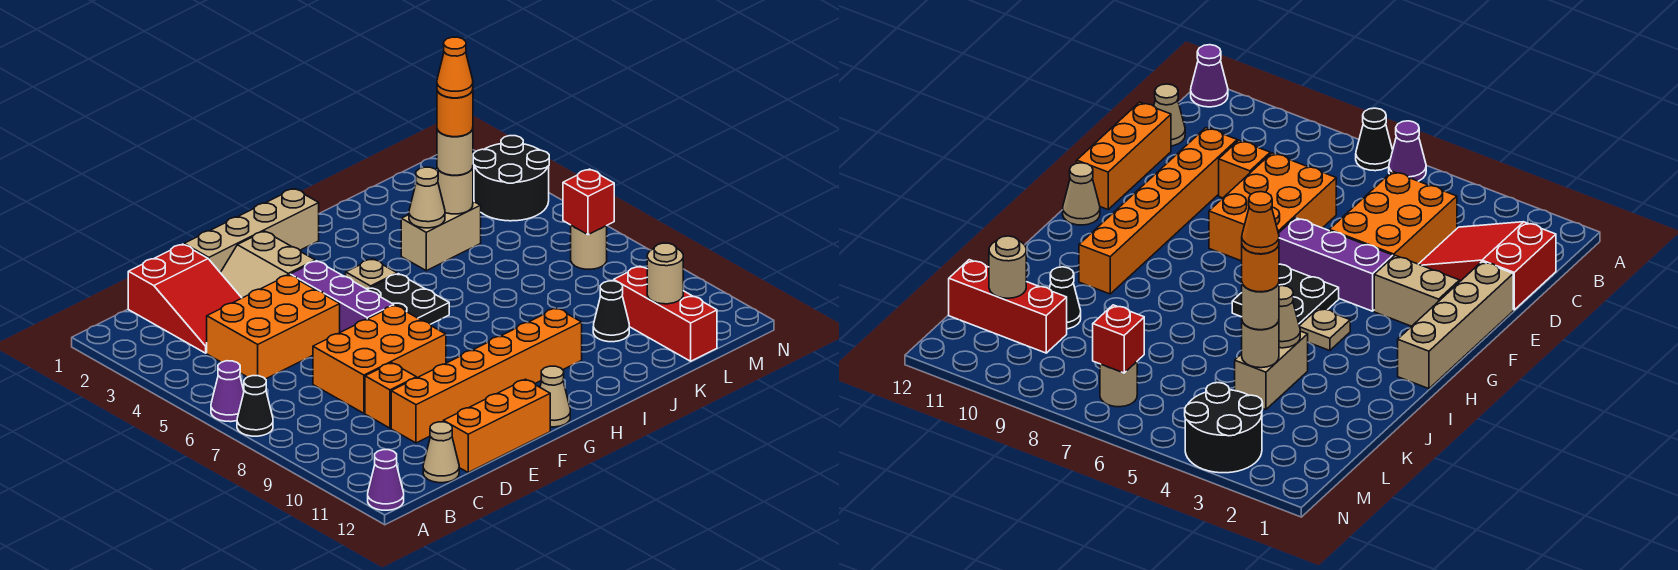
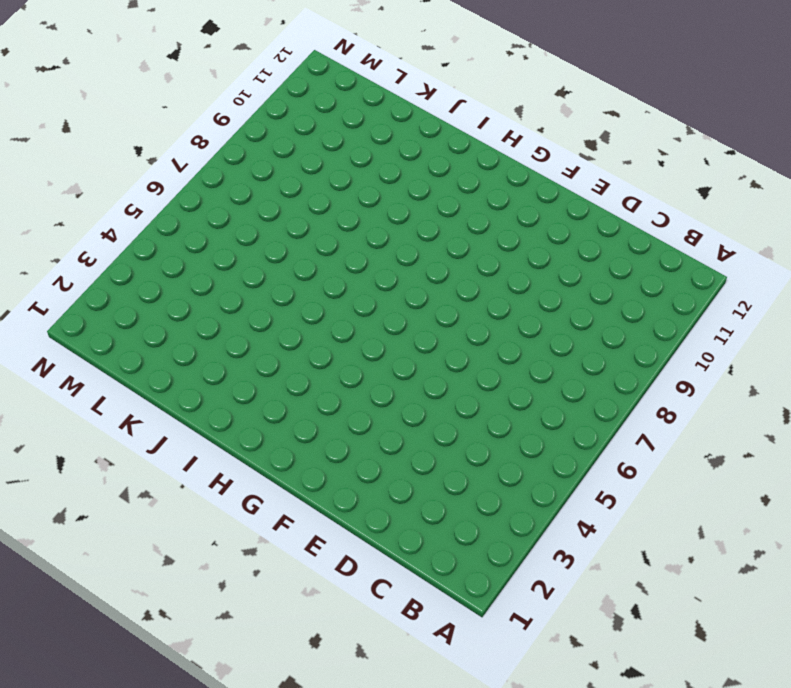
none -> purple cone A6 level 1
none -> black cone A7 level 1
none -> purple cone A12 level 1

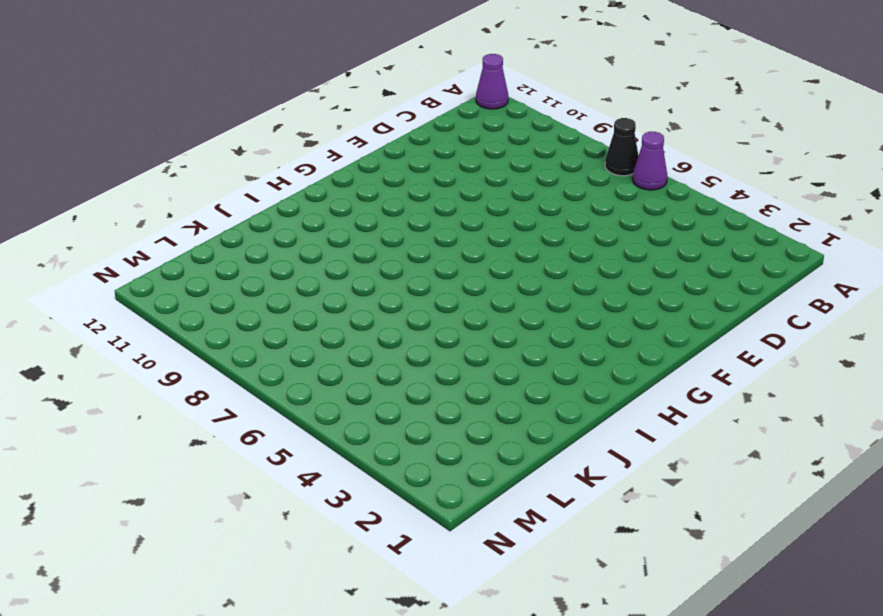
none -> red slope C1:D3 level 1 top 1
none -> orange brick C4:E5 level 1
none -> tan cone C12 level 1

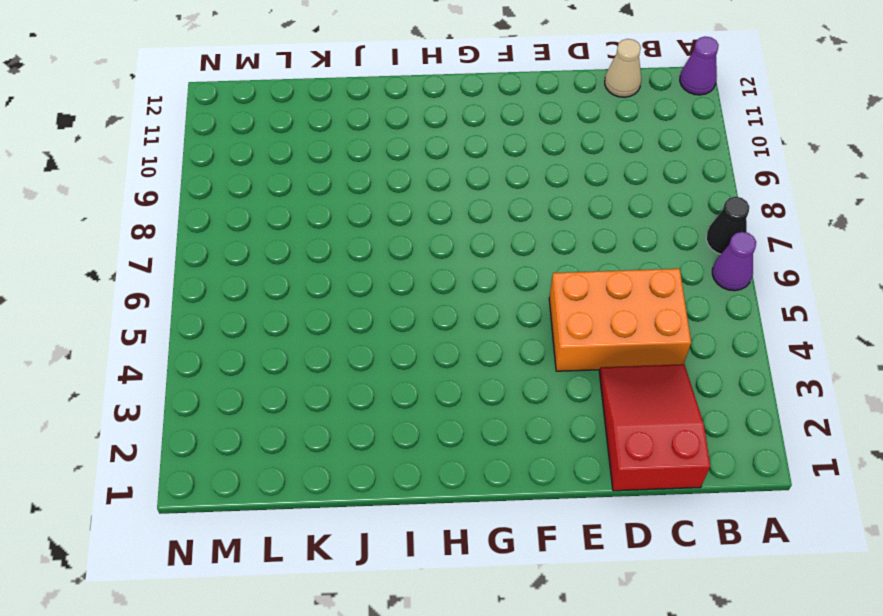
none -> orange brick D7:F8 level 1
none -> orange brick D9 level 1
none -> orange brick D10:I10 level 1

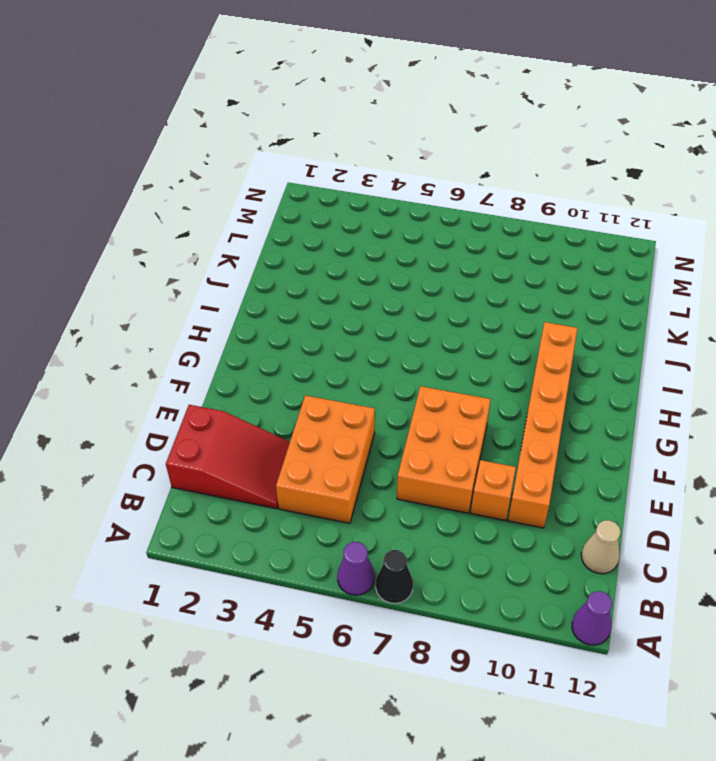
none -> orange brick D12:F12 level 1
none -> tan brick E1:H1 level 1
none -> tan slope E2:F3 level 1 top F

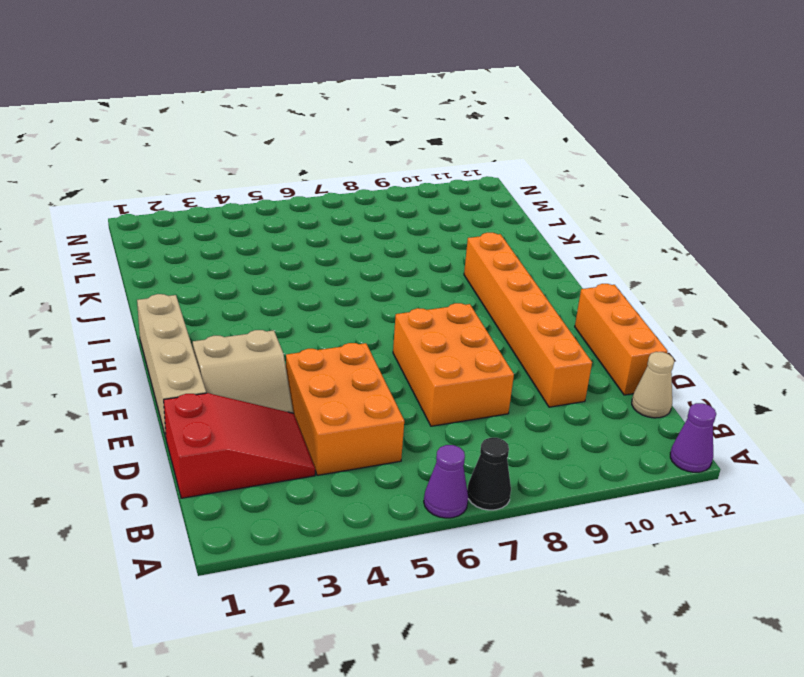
none -> orange brick D9 level 1
none -> purple brick F4:F6 level 1
none -> black plate G5:H6 level 1

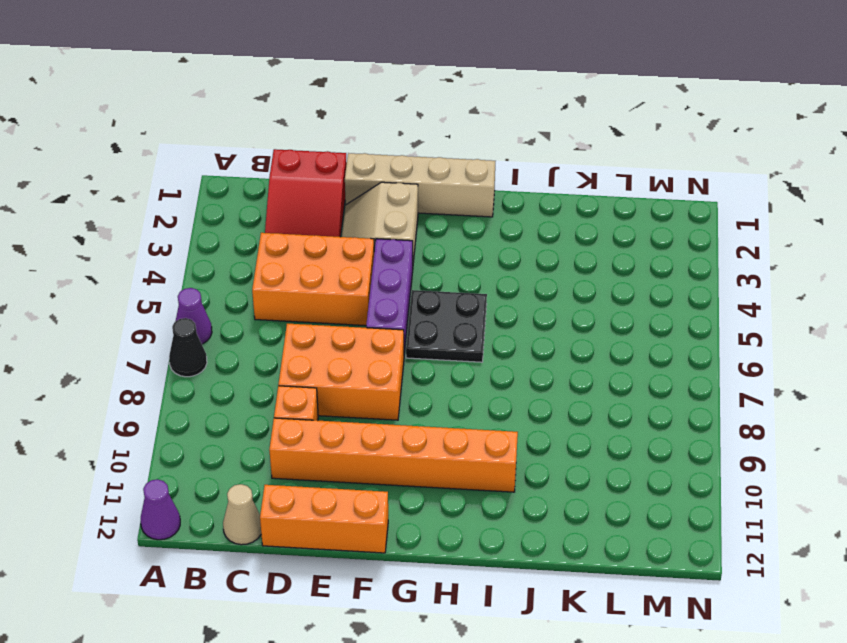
none -> tan cone G12 level 1
none -> tan plate H4 level 1
none -> tan brick J4:K4 level 1

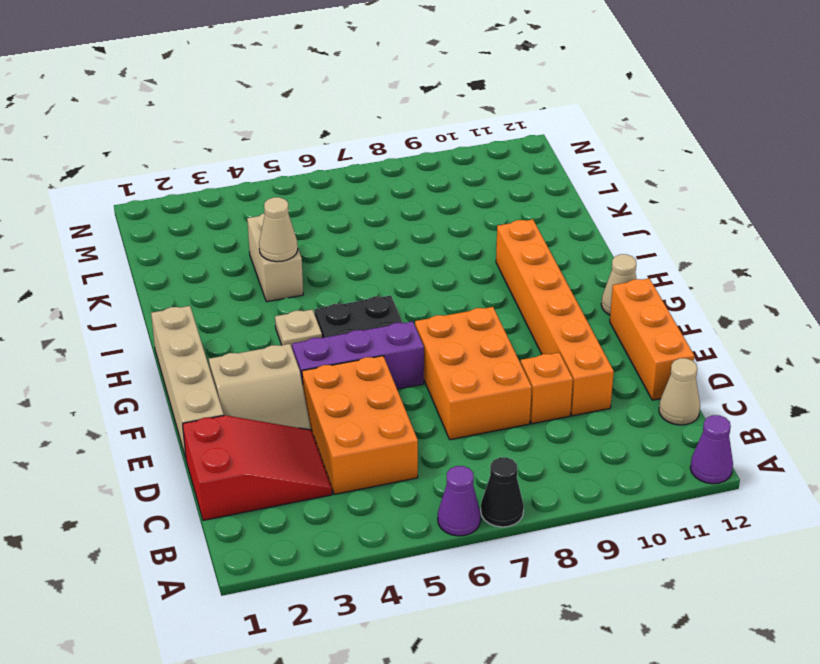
none -> black cone K10 level 1
none -> red brick L10:L12 level 1
none -> black round brick M3:N4 level 1

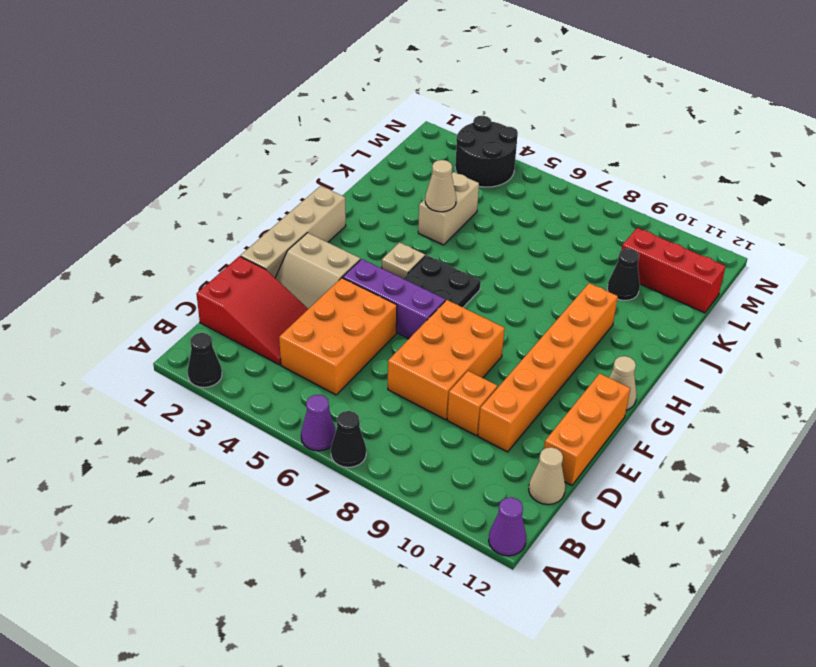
black cone A2 level 1 -> none
none -> tan round brick M7 level 1
none -> tan round brick K4 level 2
none -> tan round brick L11 level 2

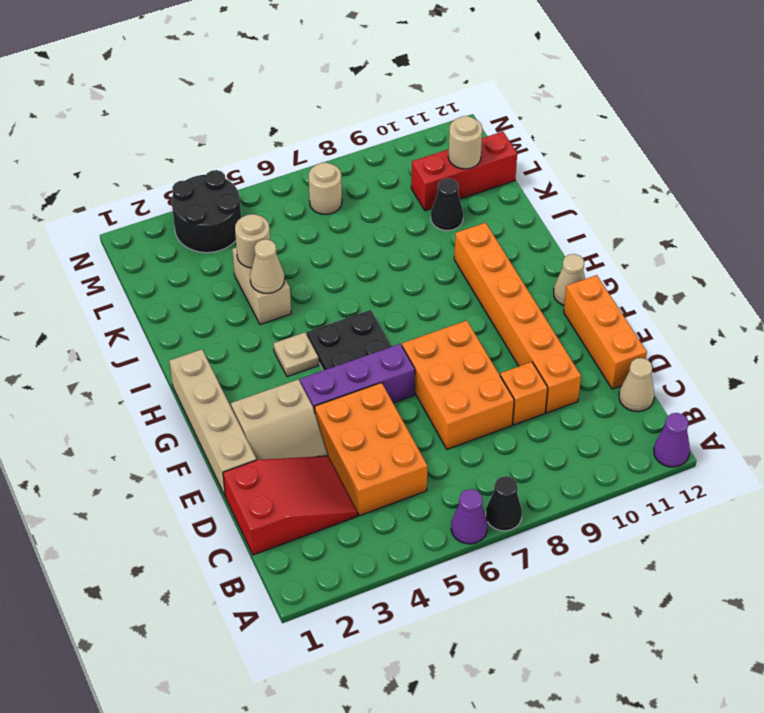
none -> red brick M7 level 2
none -> tan round brick K4 level 3
none -> orange round brick K4 level 4

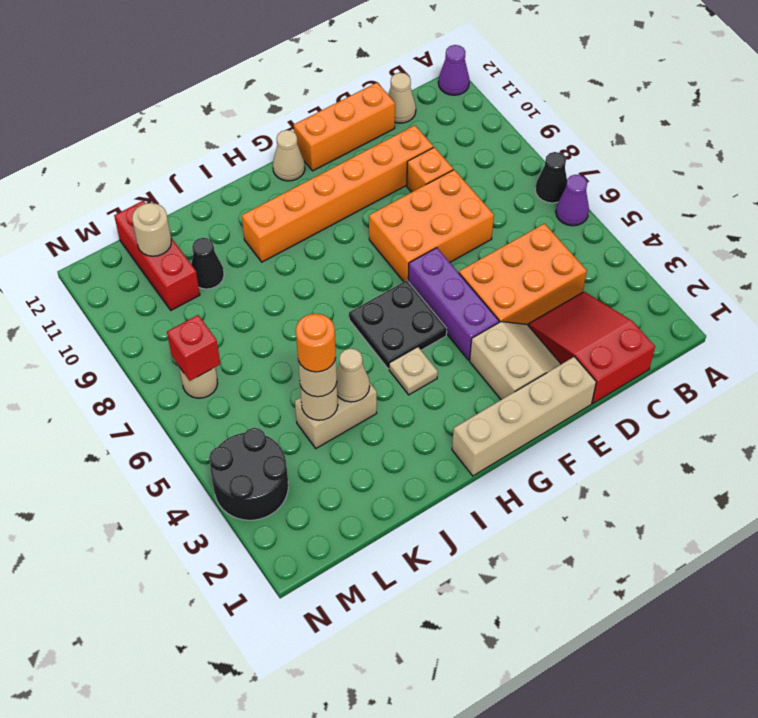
none -> orange cone K4 level 5

